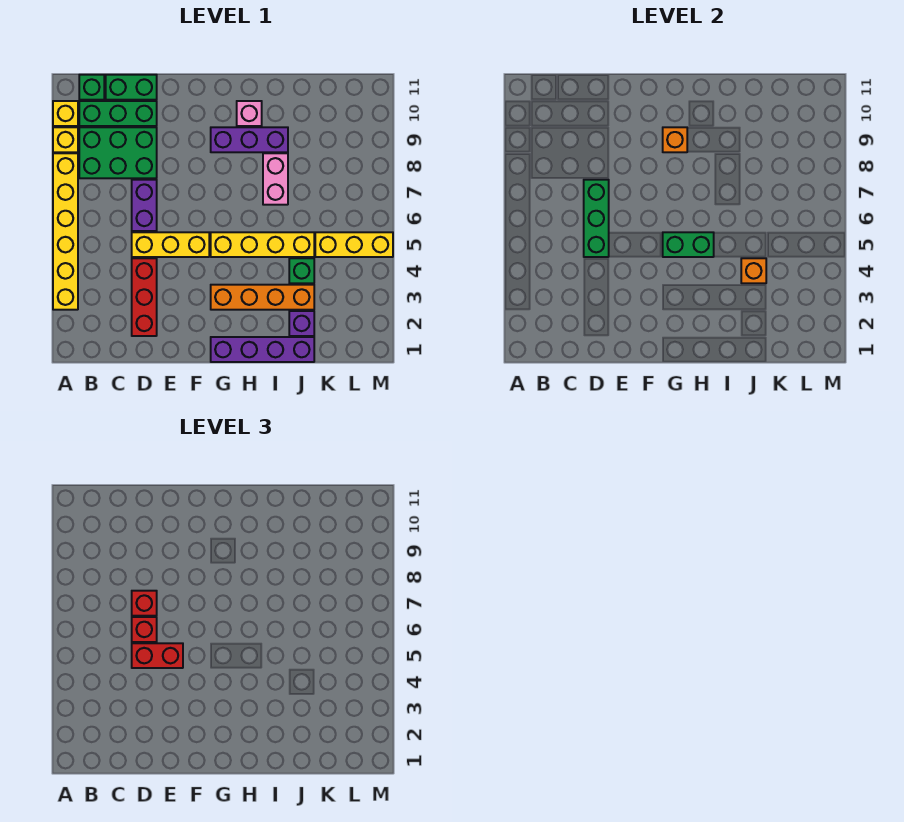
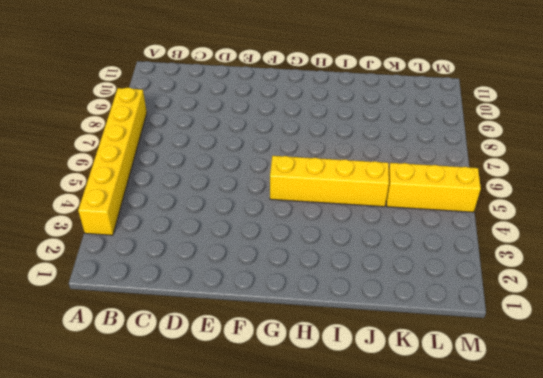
none -> yellow brick A9 level 1
none -> yellow brick A10 level 1
none -> green brick B8:D9 level 1

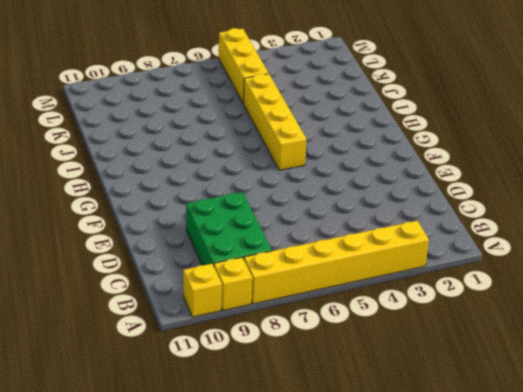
none -> green brick B10:D10 level 1
none -> green brick B11 level 1
none -> green brick C11:D11 level 1

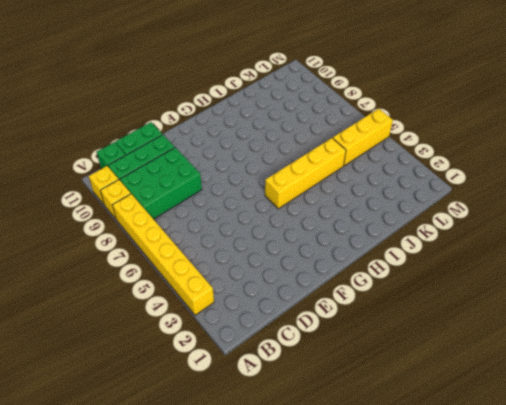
none -> red brick D2:D4 level 1
none -> yellow brick D5:F5 level 1
none -> purple brick D6:D7 level 1

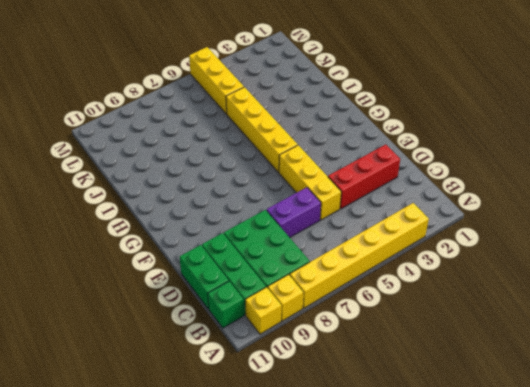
none -> purple brick G1:J1 level 1
none -> orange brick G3:J3 level 1
none -> purple brick G9:I9 level 1

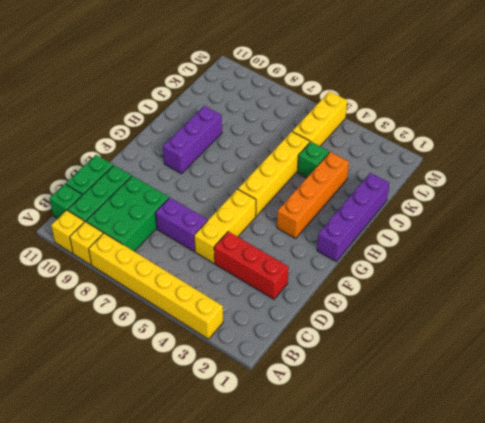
none -> pink brick H10 level 1
none -> pink brick I7:I8 level 1
none -> purple brick J2 level 1

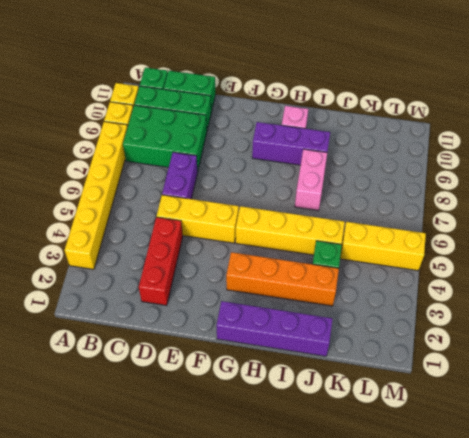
none -> purple brick J2 level 1
none -> green brick D5:D7 level 2
none -> green brick G5:H5 level 2

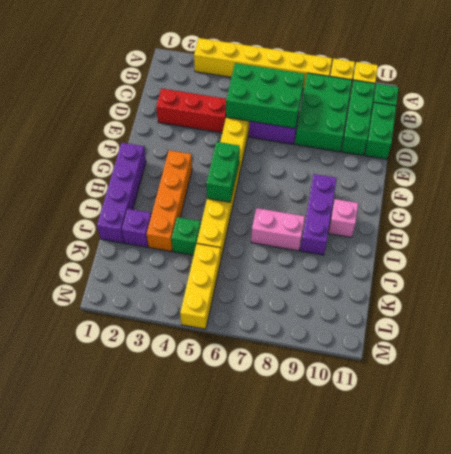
green brick C5:D7 level 2 -> green brick D5:D7 level 2
none -> orange brick G9 level 2
none -> orange brick J4 level 2
none -> red brick D5:E5 level 3

